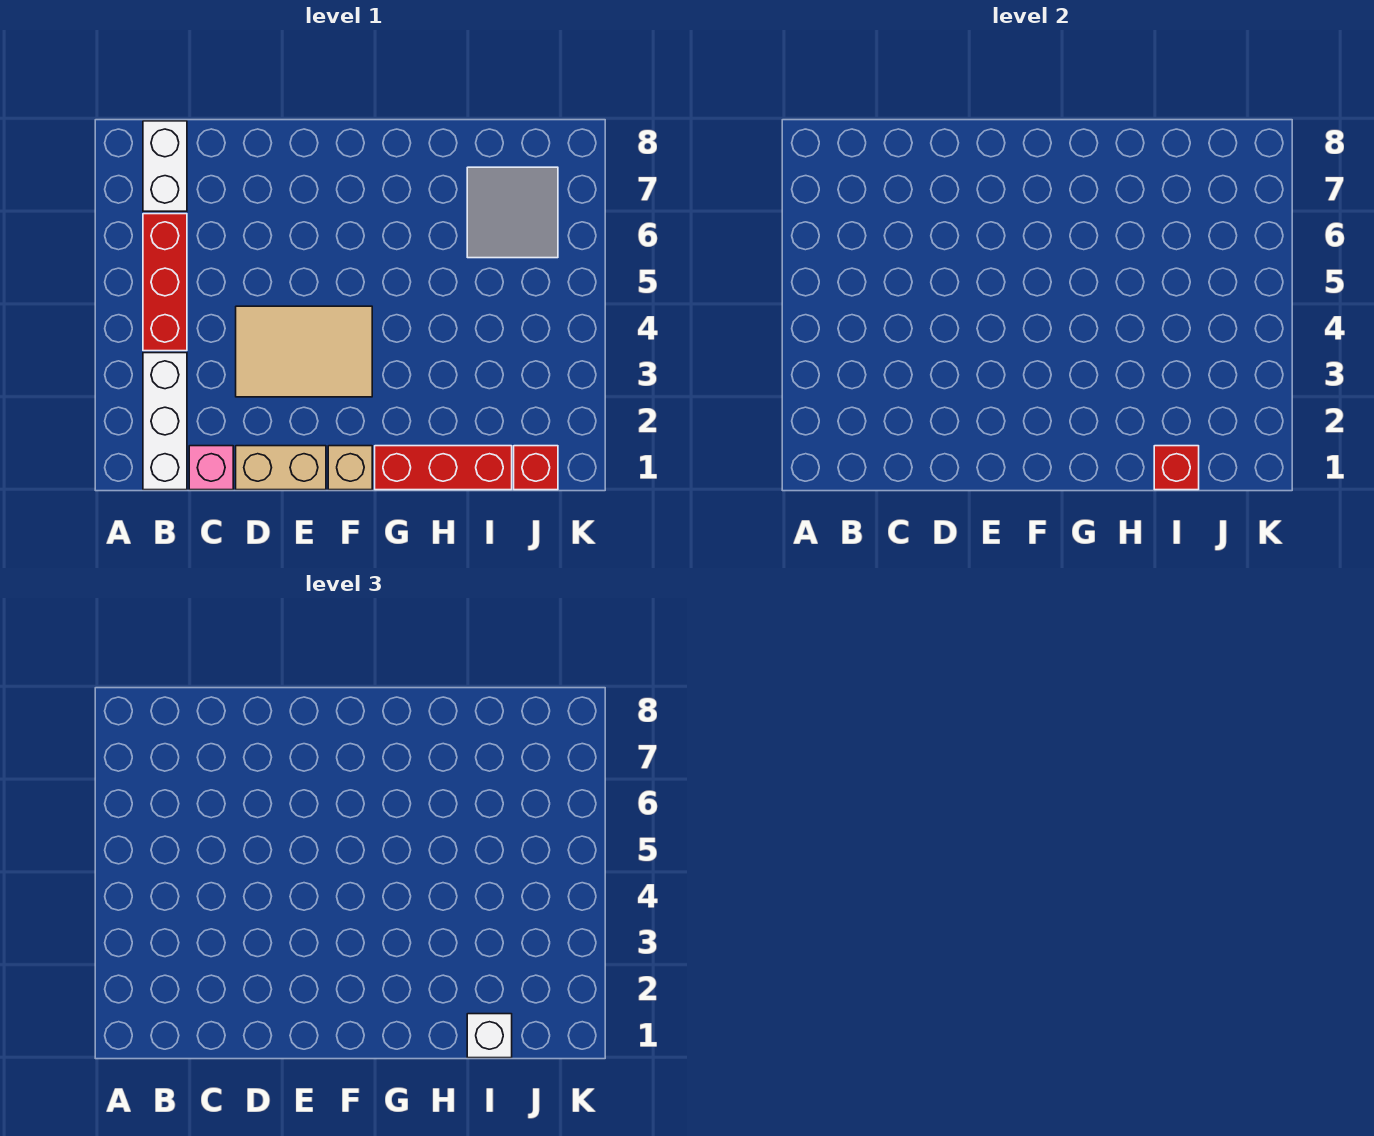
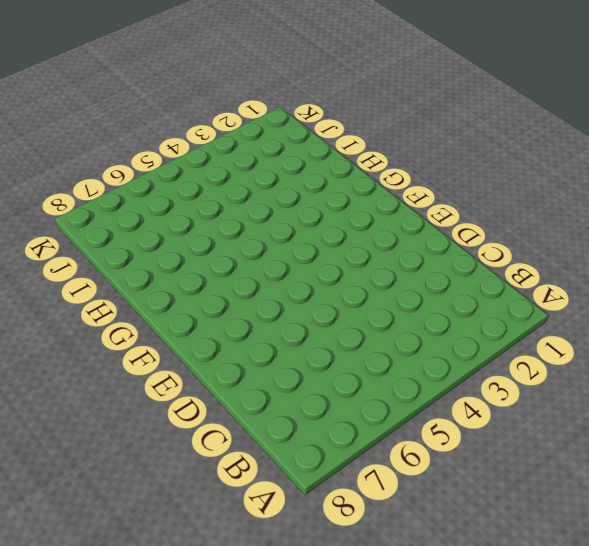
none -> white brick B1:B3 level 1
none -> red brick B4:B6 level 1
none -> white brick B7:B8 level 1

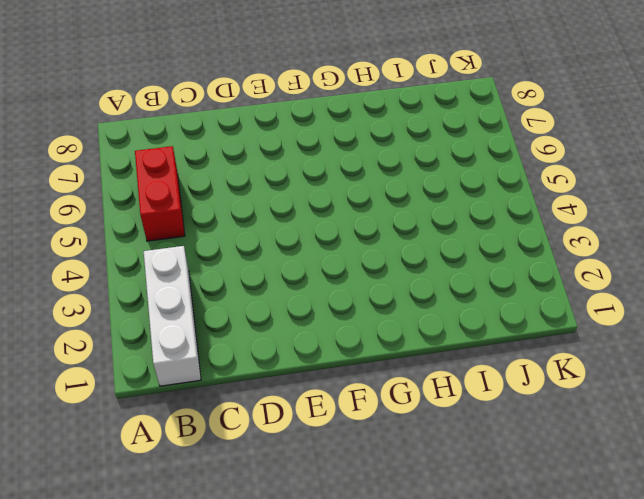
red brick B5:B6 level 1 -> red brick B4:B6 level 1
none -> white brick B7:B8 level 1
none -> pink brick C1 level 1
none -> tan brick D1:E1 level 1

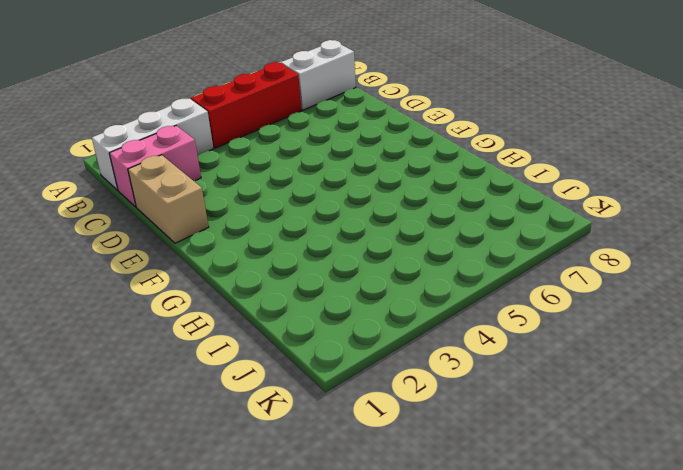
pink brick C1:C2 level 1 -> pink brick C1 level 1
none -> tan tile D3:F4 level 1
none -> tan brick F1 level 1
none -> red brick G1:I1 level 1

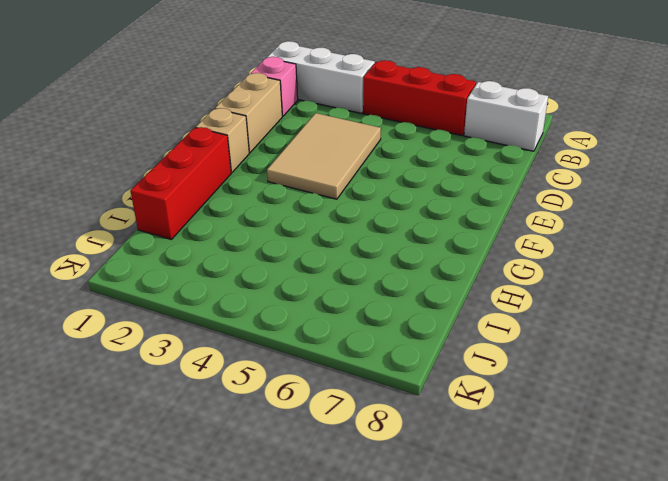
none -> grey tile I6:J7 level 1
none -> red brick J1 level 1
none -> red brick I1 level 2

